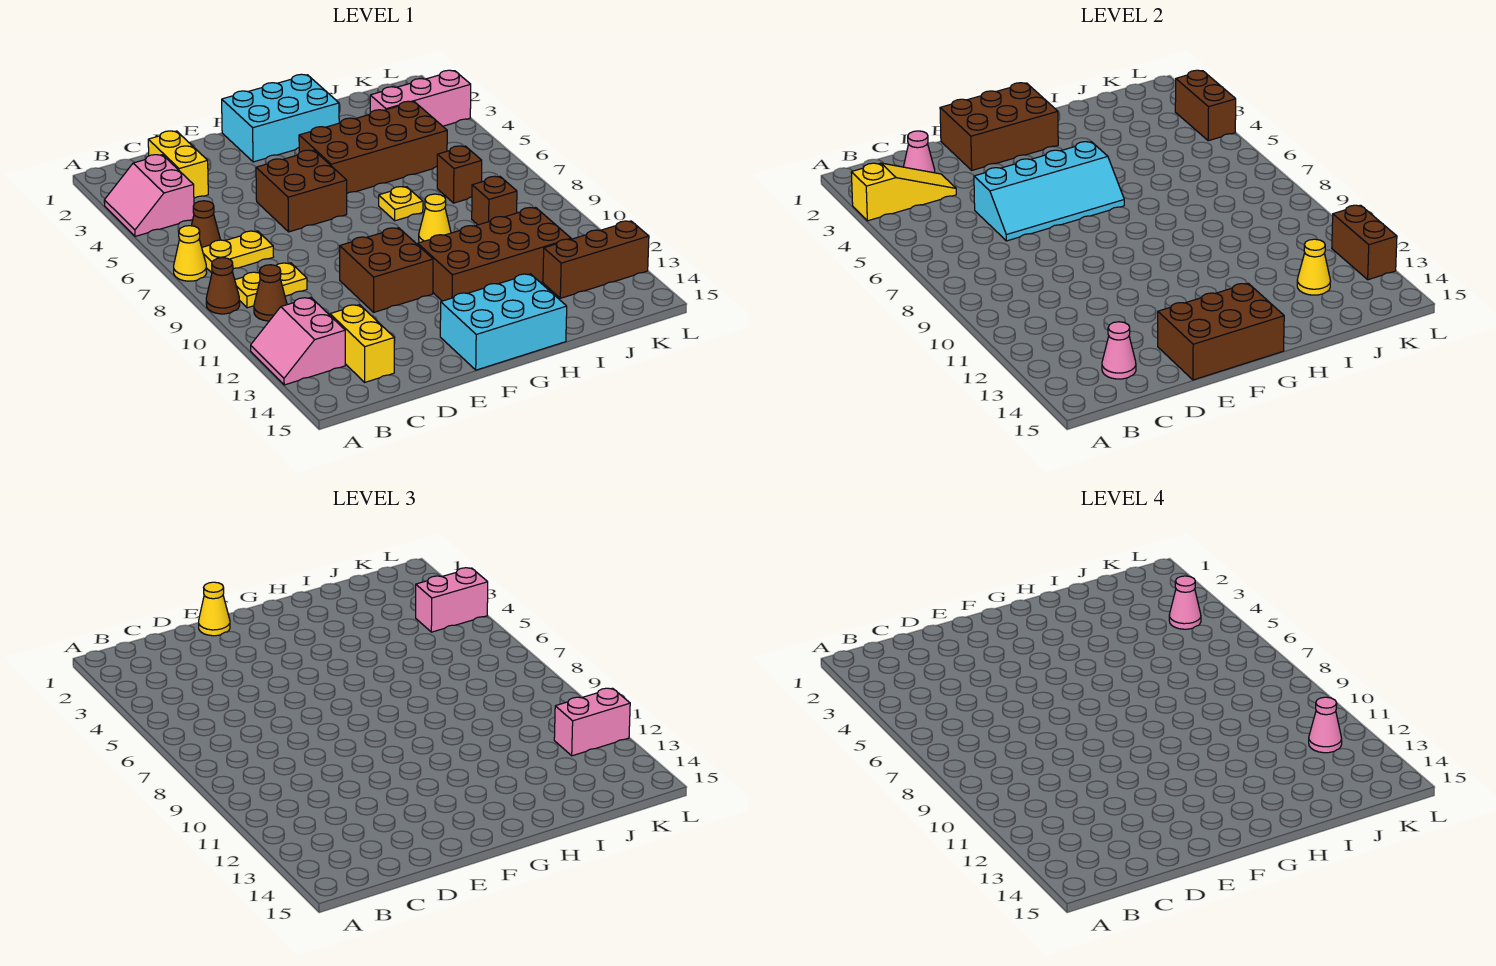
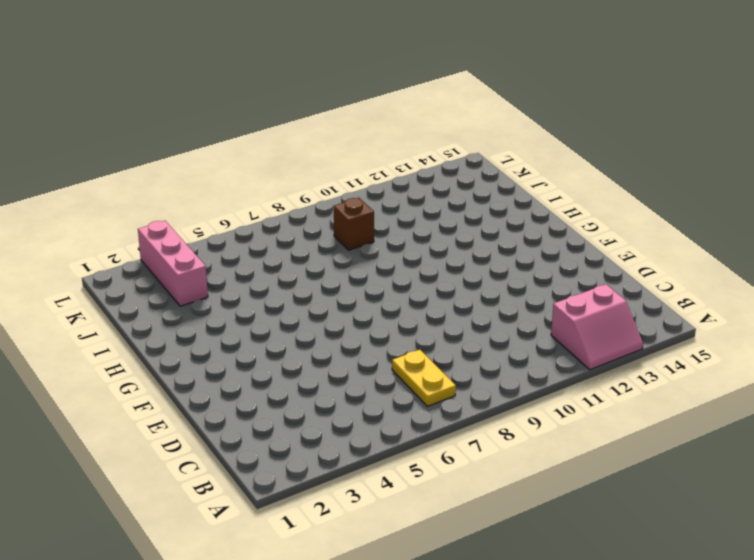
none -> pink slope A3:B4 level 1 top B
none -> yellow cone A7 level 1
none -> brown cone A9 level 1
none -> brown cone B6 level 1

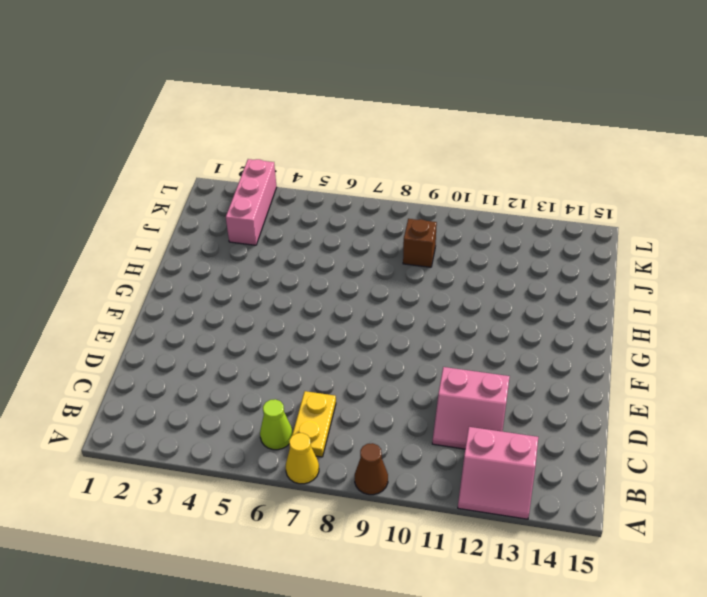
lime cone B6 level 1 -> brown cone B6 level 1
pink slope C11:D12 level 1 top D -> pink slope A3:B4 level 1 top B
none -> yellow plate B9:C9 level 1
none -> brown cone B10 level 1
none -> yellow brick C2:C3 level 1
none -> yellow brick C13:C14 level 1

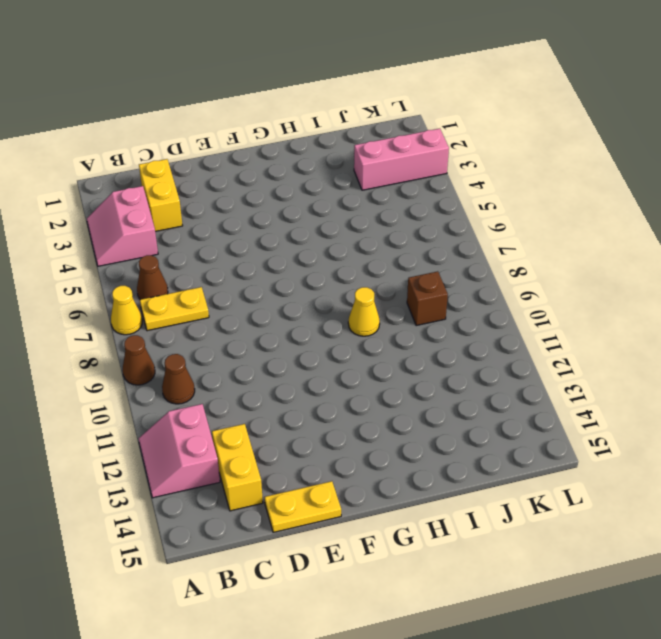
yellow plate D15:E15 level 1 -> yellow plate B9:C9 level 1
none -> brown brick E5:F6 level 1
none -> brown brick E10:F11 level 1
none -> cyan brick F1:H2 level 1
none -> cyan brick F14:H15 level 1

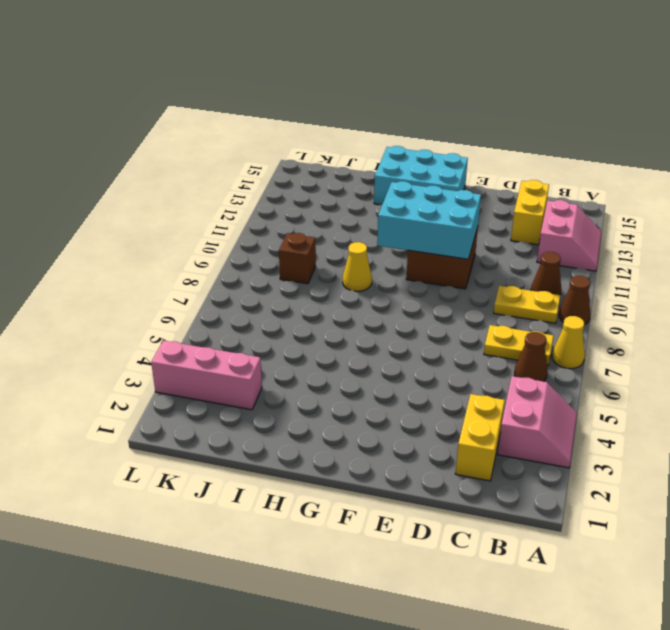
cyan brick E10:G11 level 2 -> cyan brick F1:H2 level 1
none -> brown brick E5:F6 level 1
none -> brown brick G4:J5 level 1
none -> brown brick G11:J12 level 1
none -> yellow plate H7 level 1

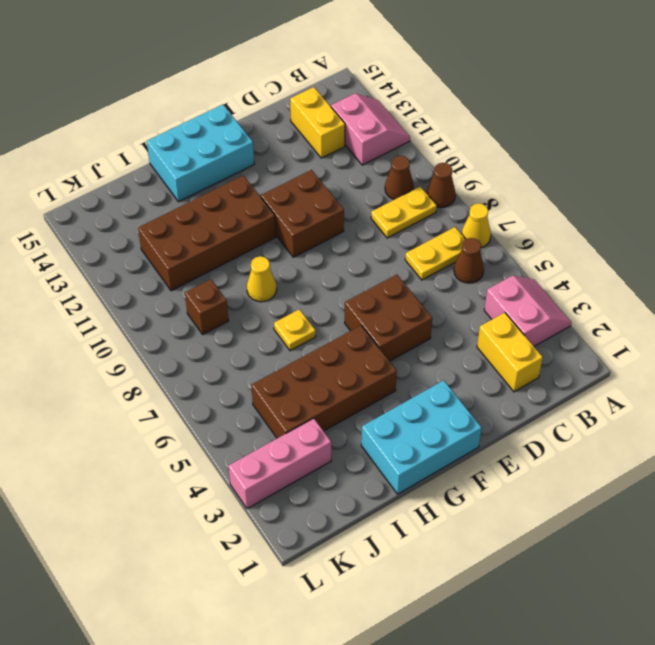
none -> brown brick J7 level 1
none -> brown brick J13:L13 level 1
none -> yellow slope A3:C3 level 2 top A
none -> pink cone C2 level 2

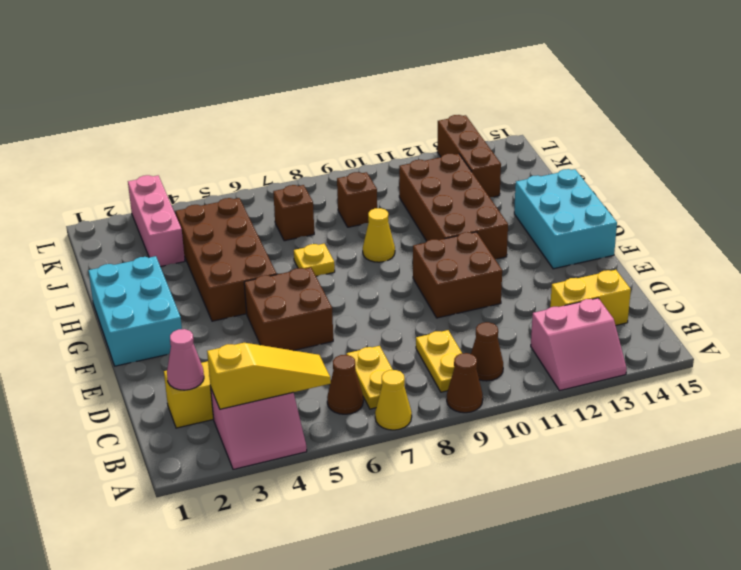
yellow slope B3:B5 level 2 top 3 -> yellow slope A3:C3 level 2 top A
none -> pink cone C14 level 2
none -> cyan slope D5:G6 level 2 top 5
none -> brown brick E1:G2 level 2
none -> brown brick E14:G15 level 2

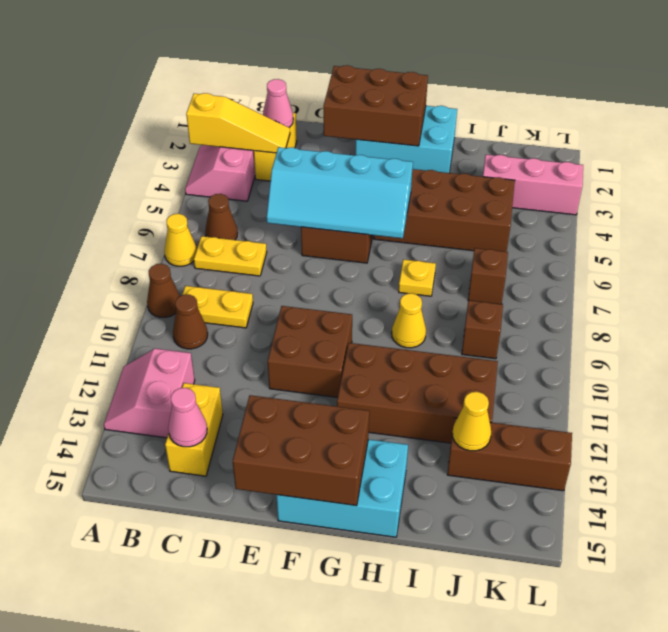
none -> brown brick L3:L4 level 2
none -> brown brick L12:L13 level 2
none -> yellow cone E1 level 3
none -> pink brick K4:L4 level 3

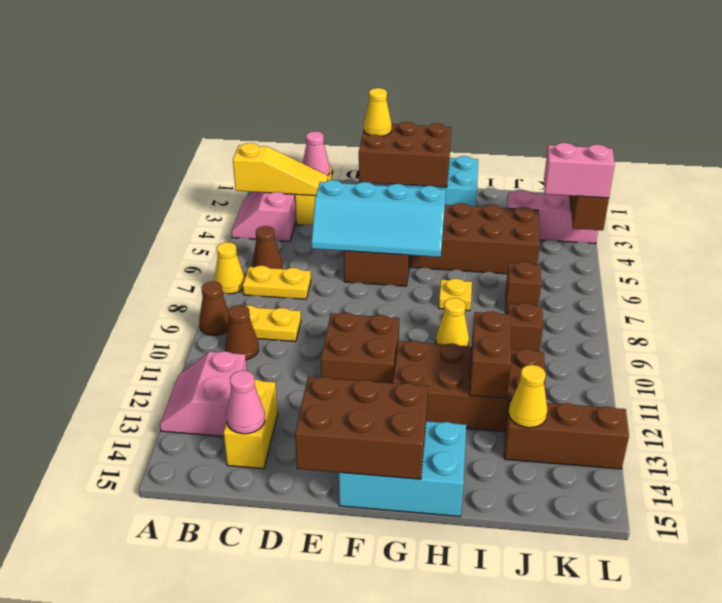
brown brick I11:I12 level 2 -> brown brick L12:L13 level 2
none -> pink brick K12:L12 level 3
none -> pink cone K4 level 4
none -> pink cone K12 level 4

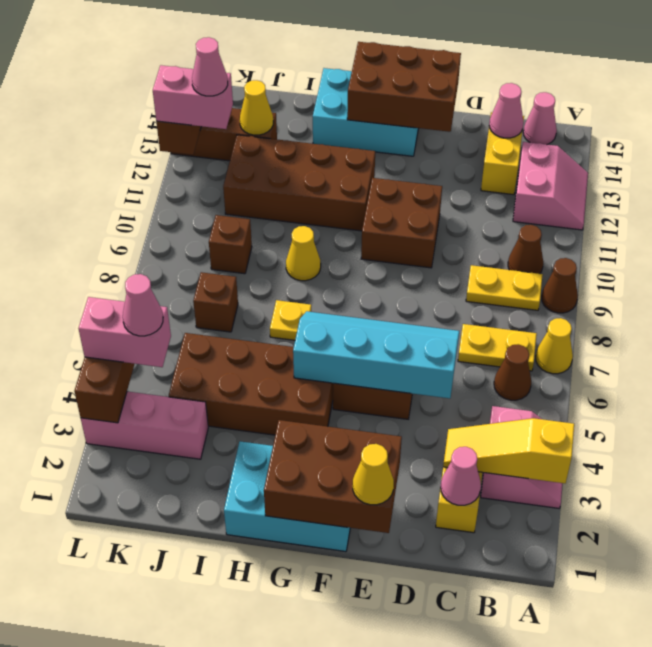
pink cone B15 level 1 -> none

